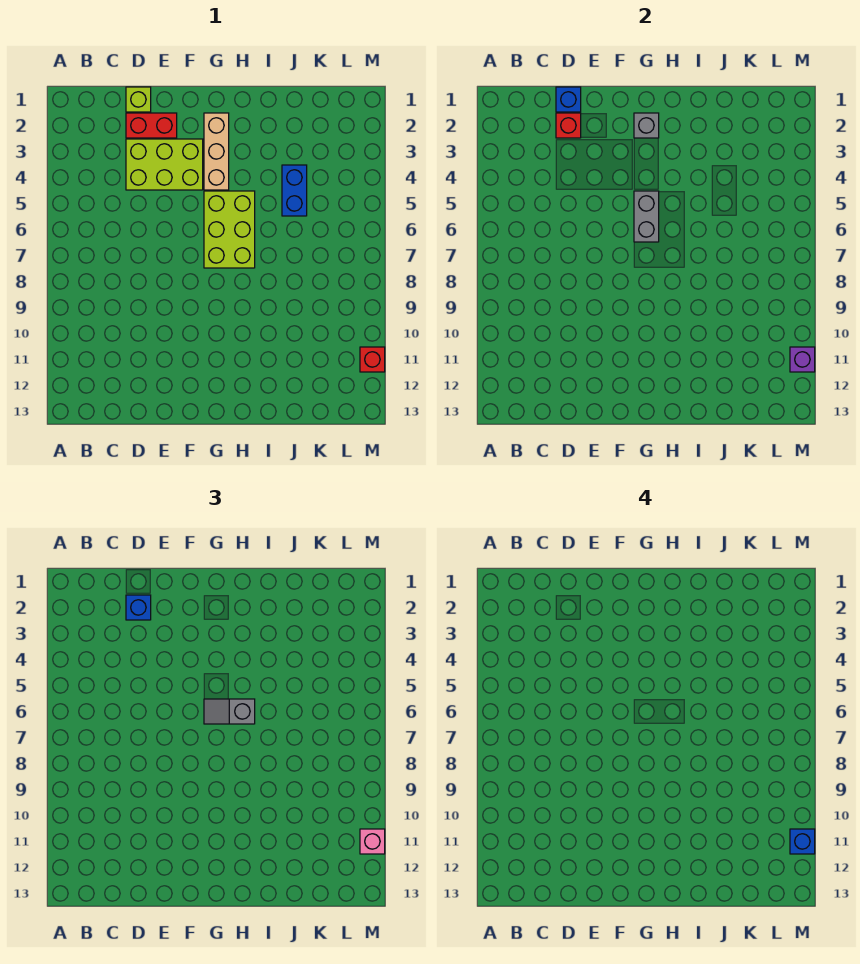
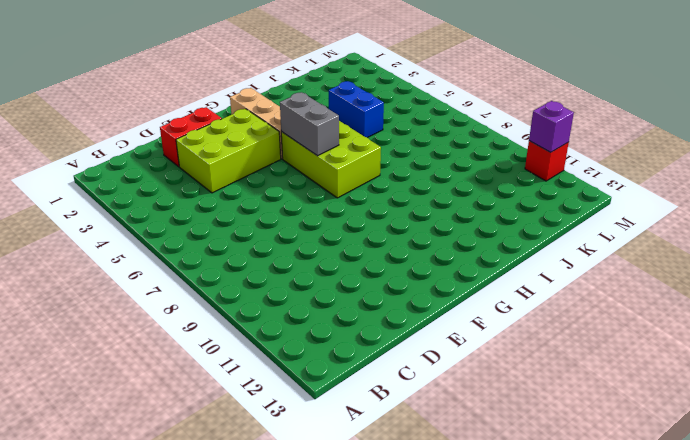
none -> lime brick D1 level 1
none -> blue brick D1 level 2
none -> red brick D2 level 2

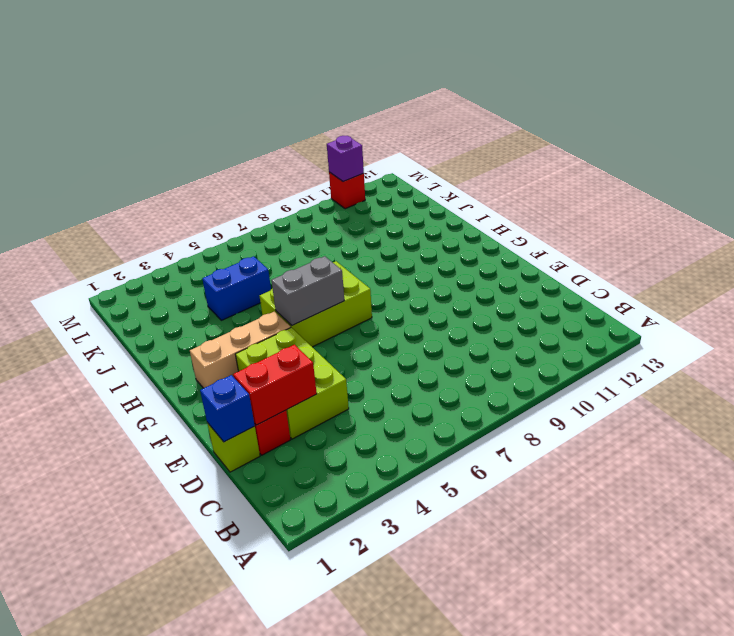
red brick D2:D3 level 2 -> red brick D2 level 2
none -> grey brick G2 level 2
none -> blue brick D2 level 3
none -> grey slope G6:H6 level 3 top H

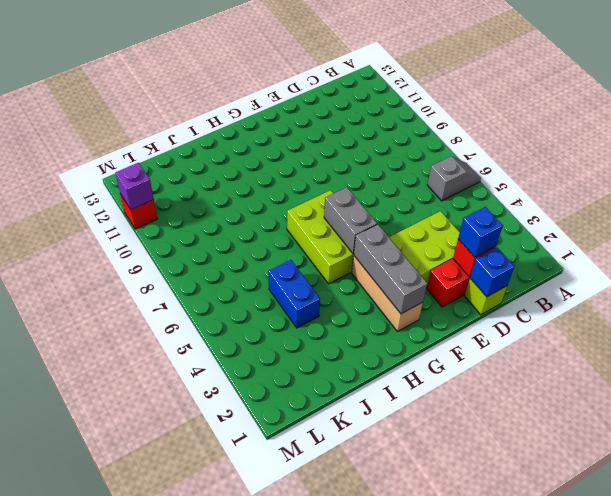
grey slope A6:B6 level 1 top B -> grey slope G6:H6 level 3 top H
grey brick G2:G4 level 2 -> grey brick G2 level 2
none -> pink brick M11 level 3
none -> blue brick M11 level 4

